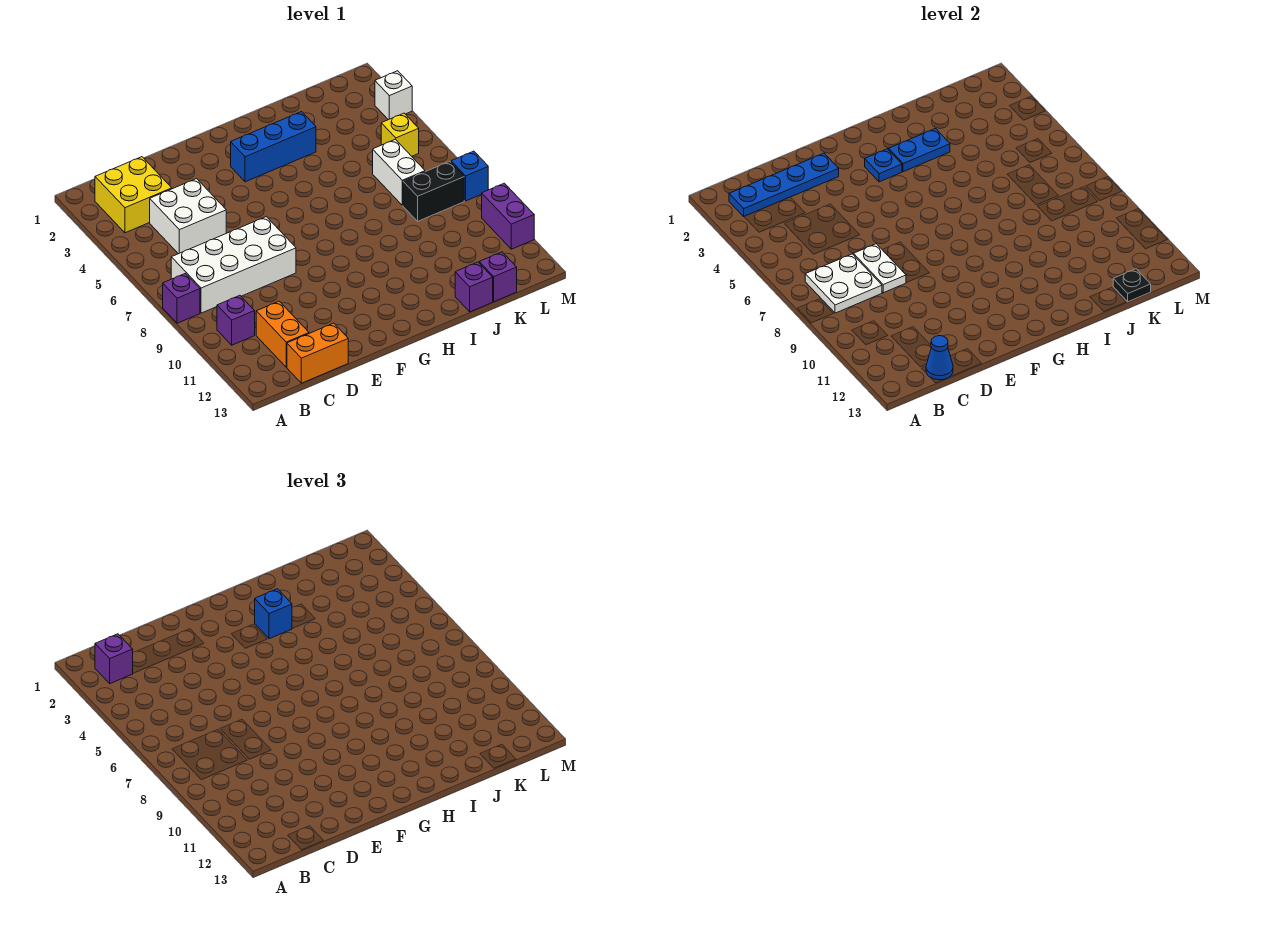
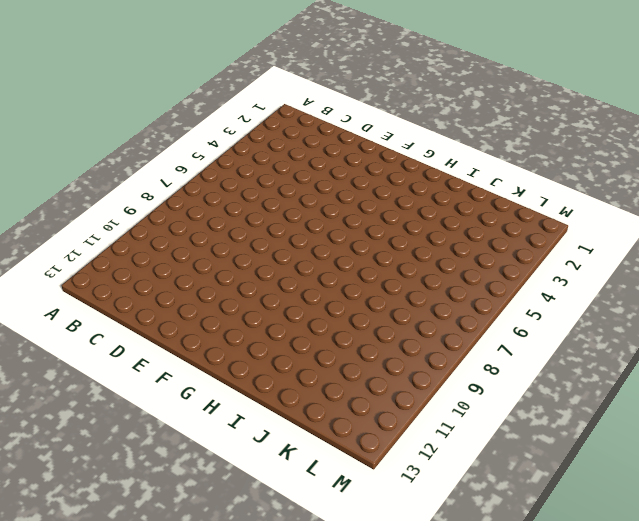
none -> purple brick A8 level 1
none -> yellow brick B2:C3 level 1
none -> white brick B7:E8 level 1

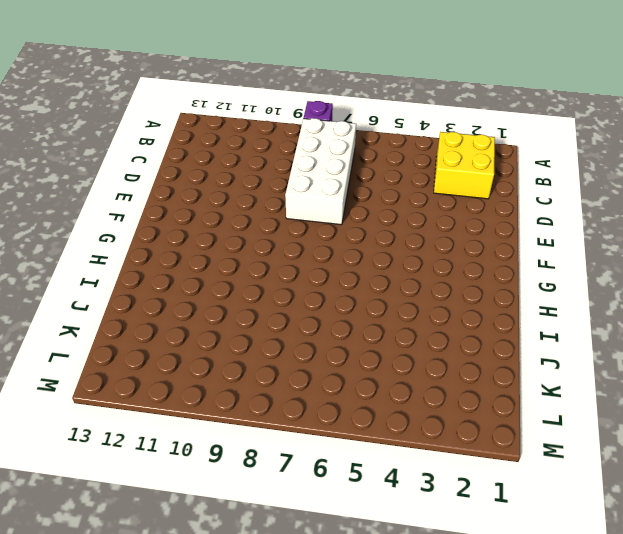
none -> purple brick B10 level 1
none -> white brick C4:D5 level 1
none -> orange brick C11:C12 level 1

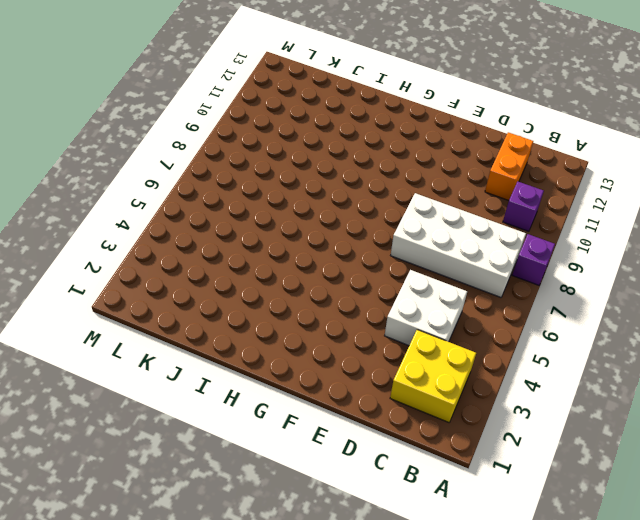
none -> orange brick C13:D13 level 1
none -> blue brick G3:I3 level 1
none -> purple brick J13 level 1

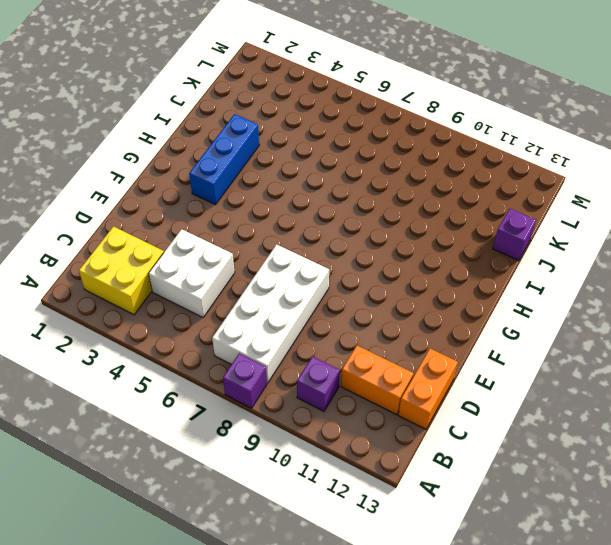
none -> white brick K6:K7 level 1
none -> black brick K8:L8 level 1
none -> purple brick K13 level 1

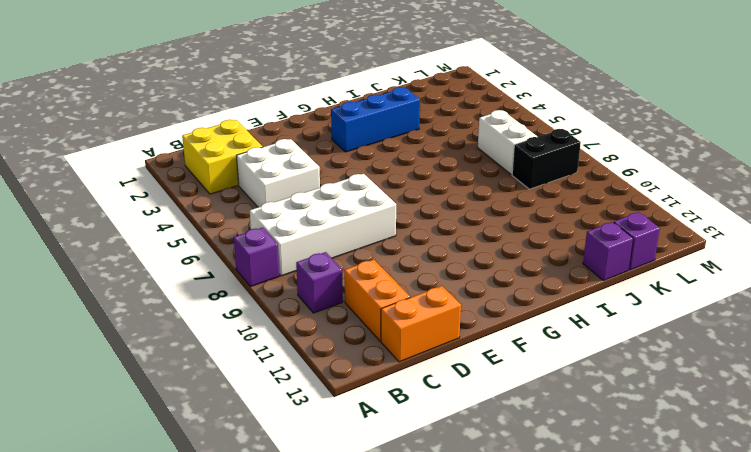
none -> yellow brick L5 level 1
none -> white brick M3 level 1
none -> blue brick M8 level 1

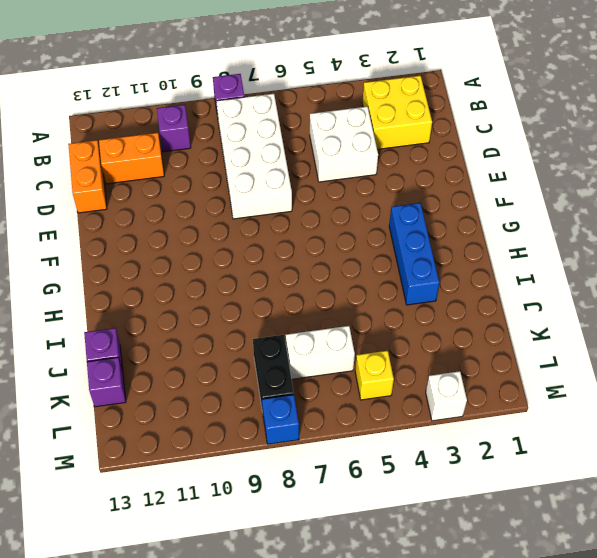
none -> purple brick M10:M11 level 1
none -> blue plate B2:E2 level 2
none -> white plate B7:C8 level 2

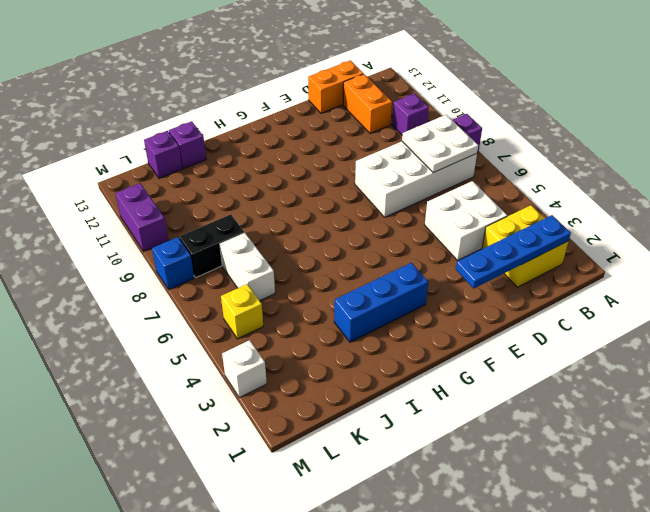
none -> blue cone C13 level 2
none -> white plate D7:D8 level 2
none -> blue plate G3 level 2

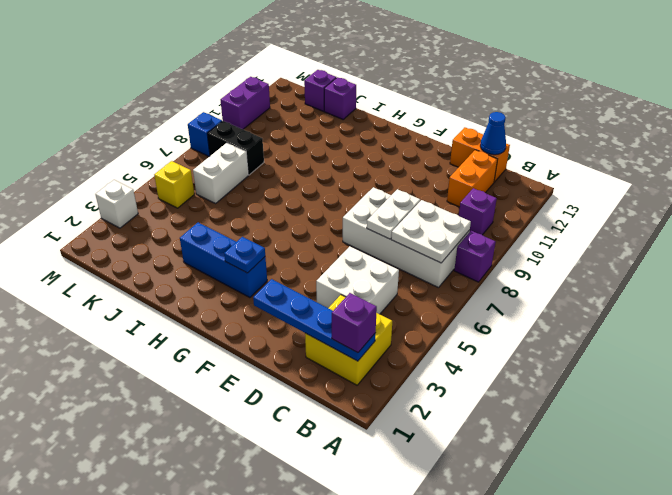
none -> blue plate H3:I3 level 2
none -> black plate K13 level 2
none -> blue brick H3 level 3

